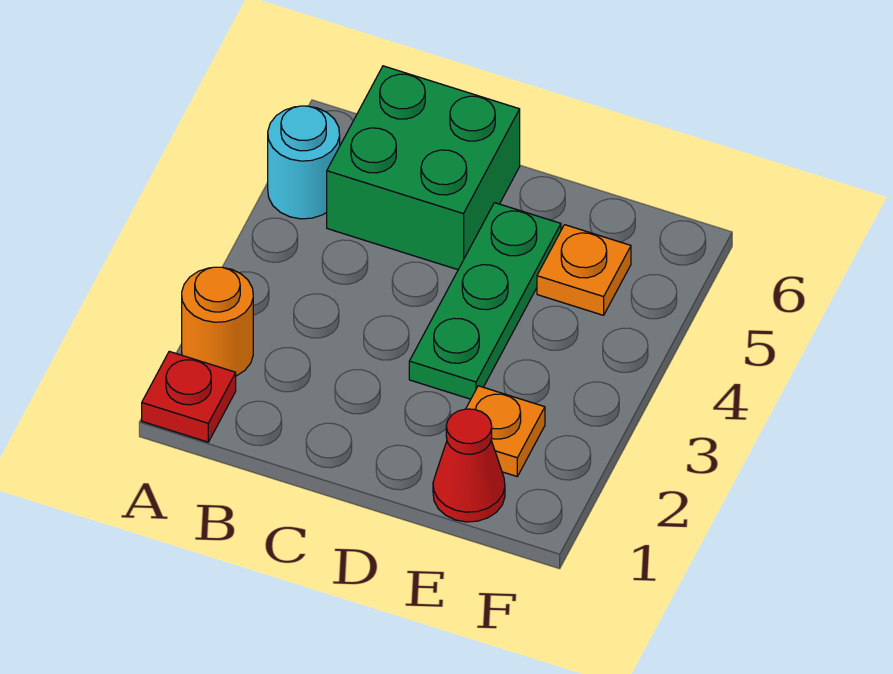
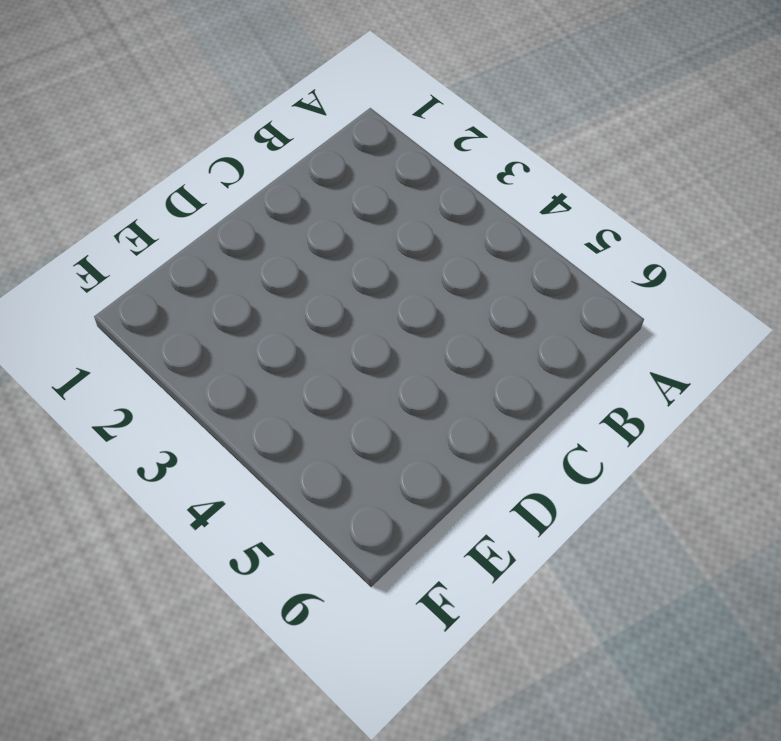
none -> red plate A1 level 1
none -> orange round brick A2 level 1

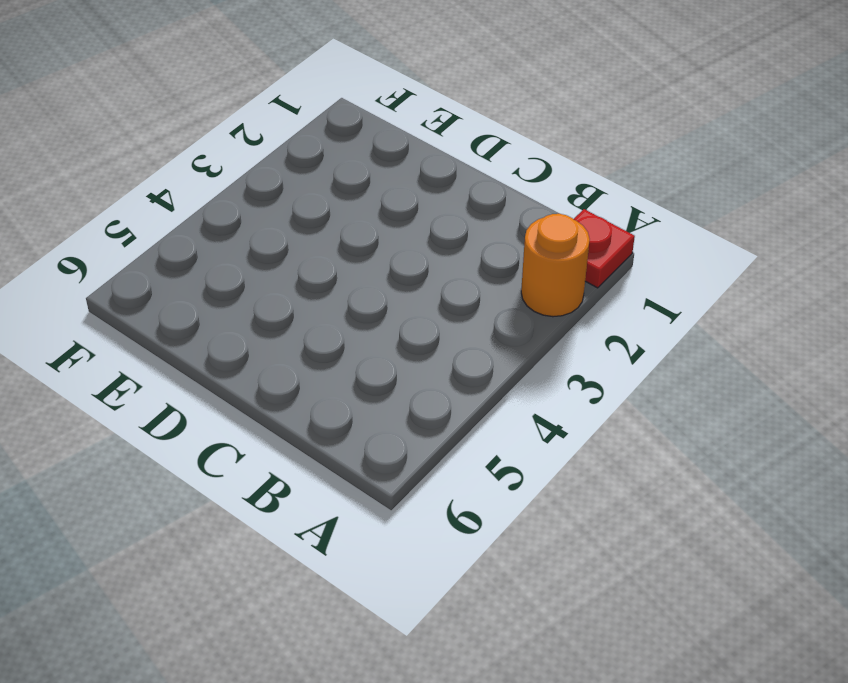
none -> cyan round brick A5 level 1
none -> green brick B5:C6 level 1

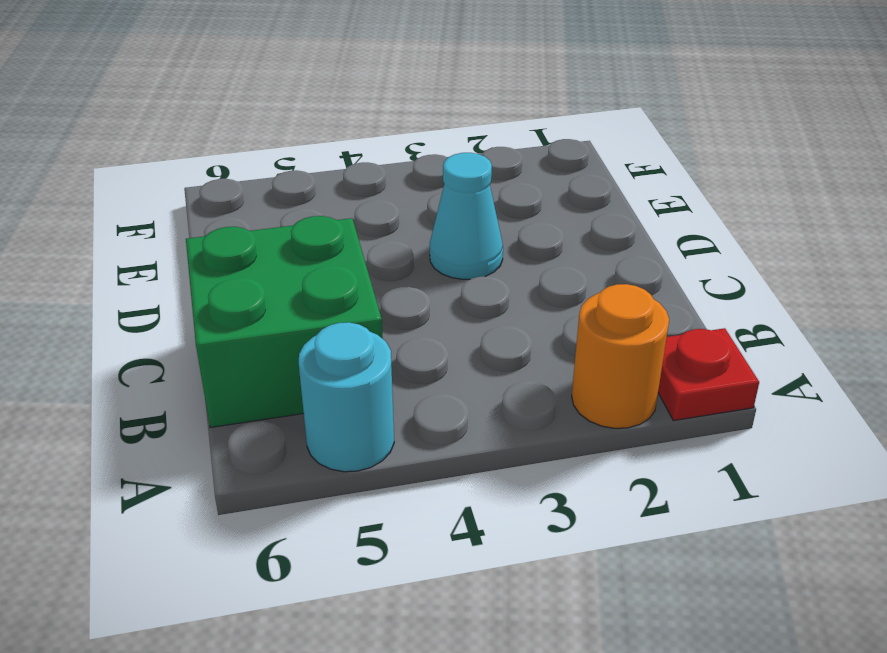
cyan cone D3 level 1 -> green plate D3:D5 level 1
none -> red cone E1 level 1
none -> orange plate E2 level 1

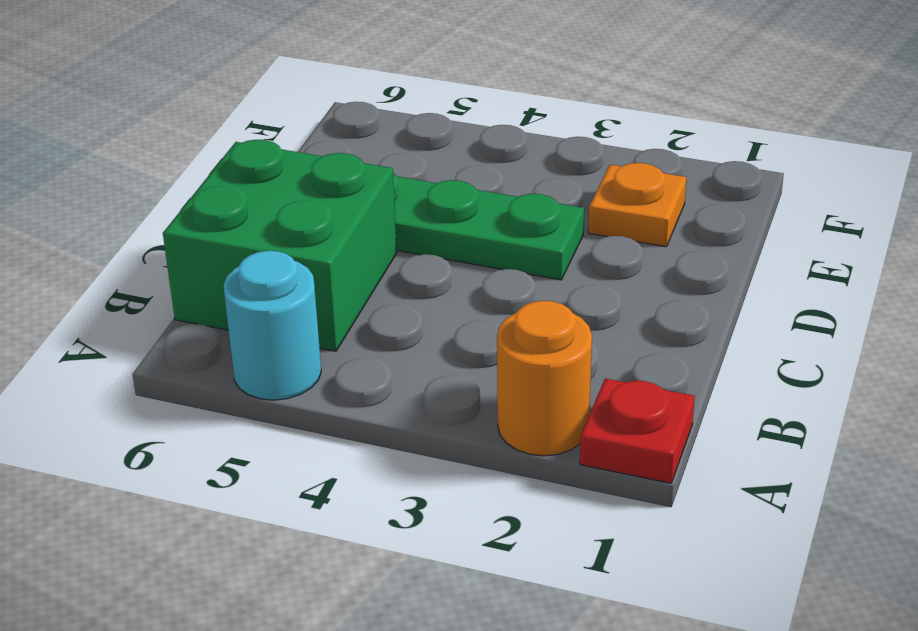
none -> red cone E1 level 1
none -> orange plate E5 level 1

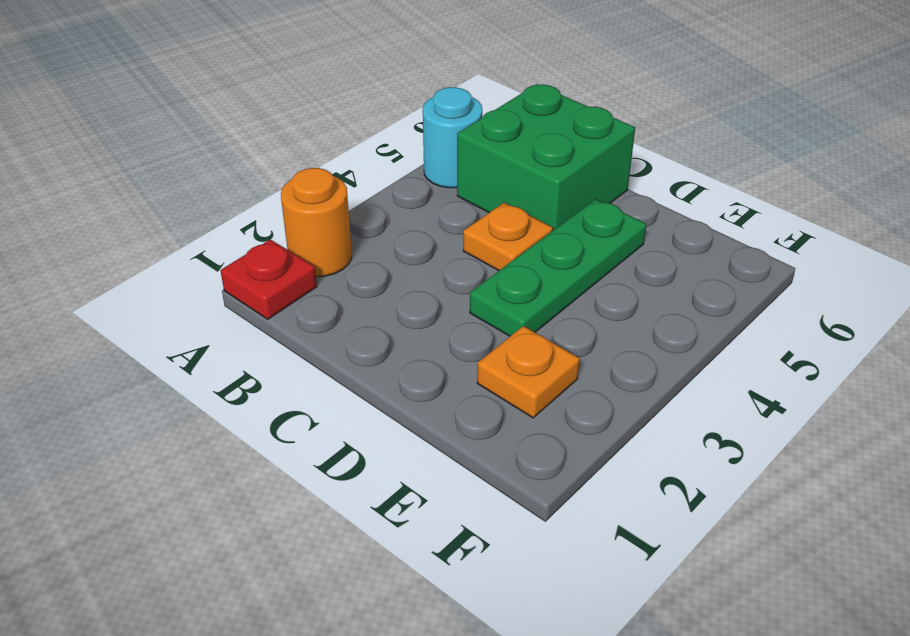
orange plate C4 level 1 -> orange plate E5 level 1
none -> red cone E1 level 1

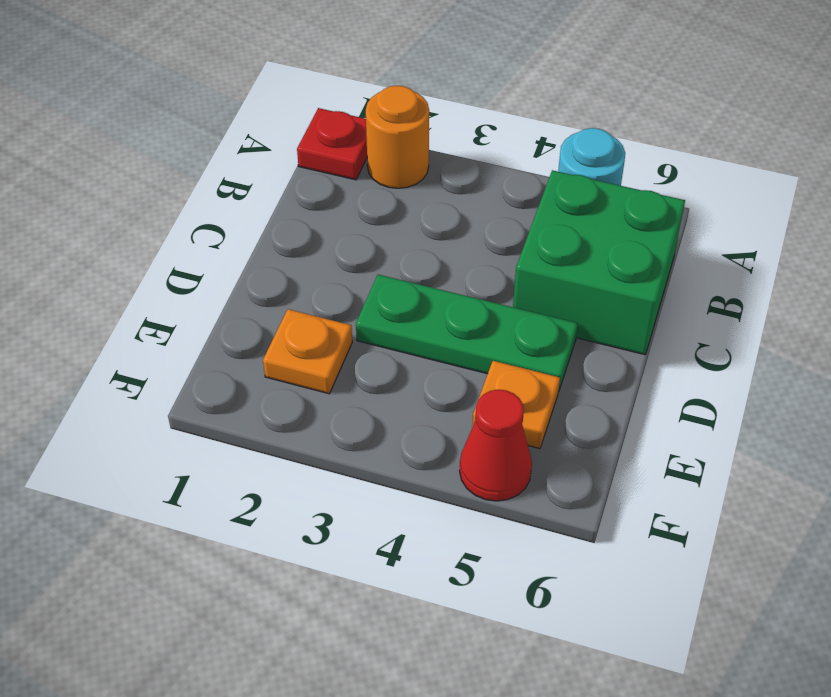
red cone F5 level 1 -> red cone E1 level 1

